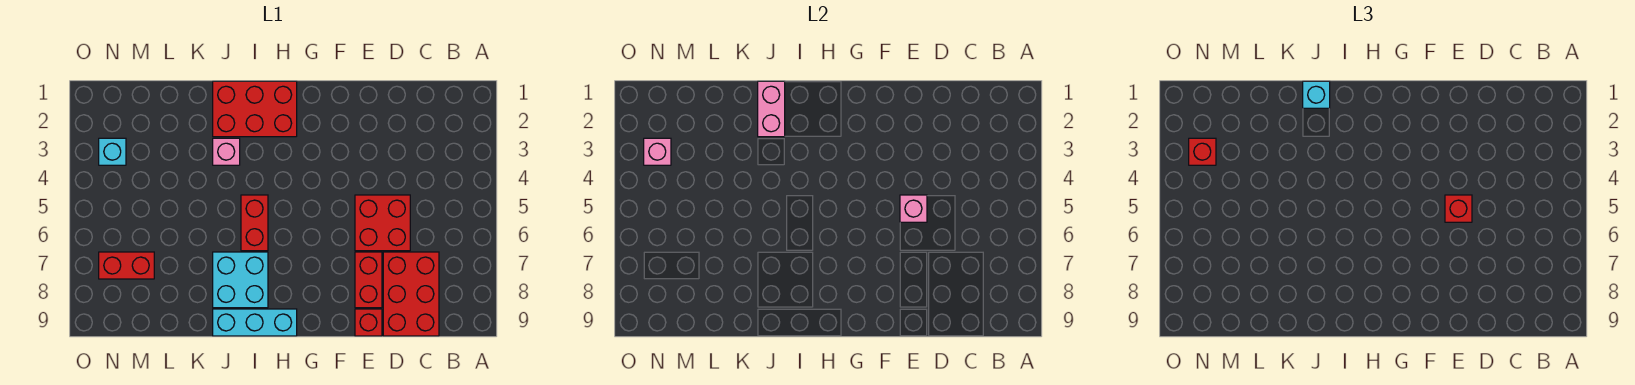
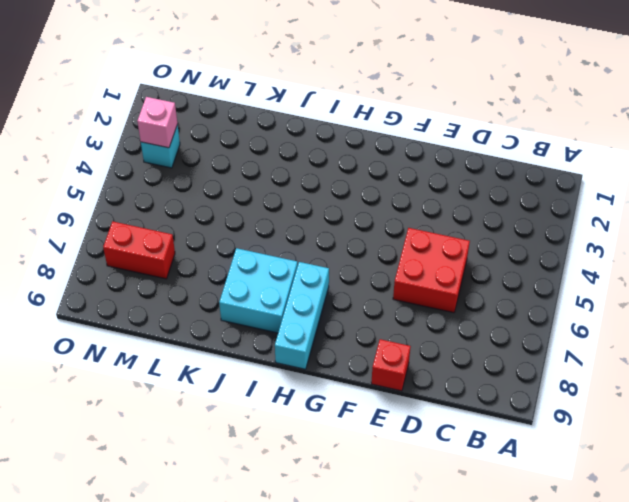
cyan brick H7:H9 level 1 -> cyan brick H9:J9 level 1
none -> red brick C7:D9 level 1
none -> red brick E7:E8 level 1
none -> red brick H1:J2 level 1

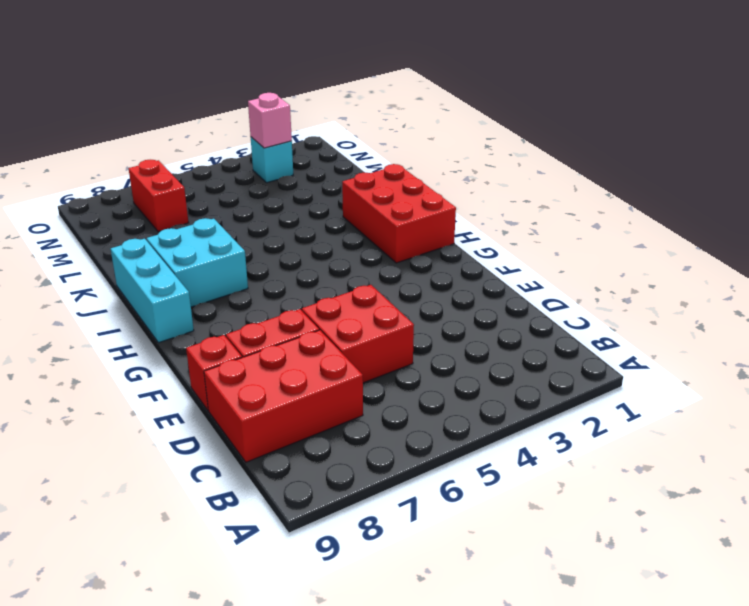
none -> red brick I5:I6 level 1
none -> pink brick J3 level 1
none -> pink brick E5 level 2

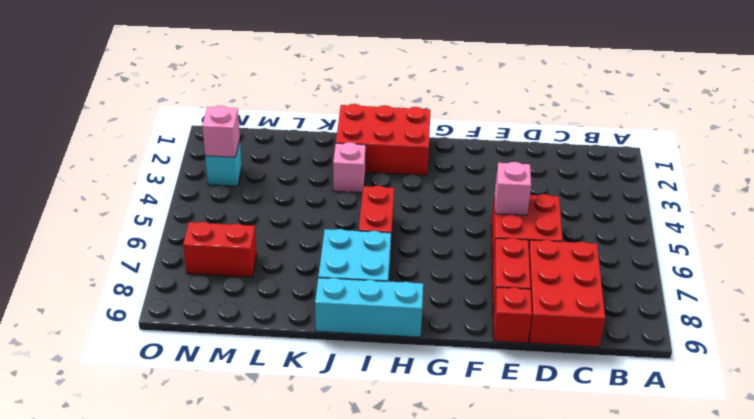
none -> pink brick J1:J2 level 2
none -> red brick E5 level 3
none -> cyan brick J1 level 3

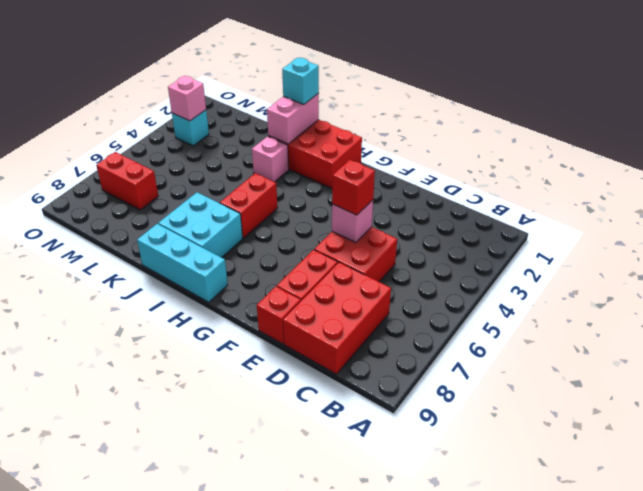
none -> red brick N3 level 3

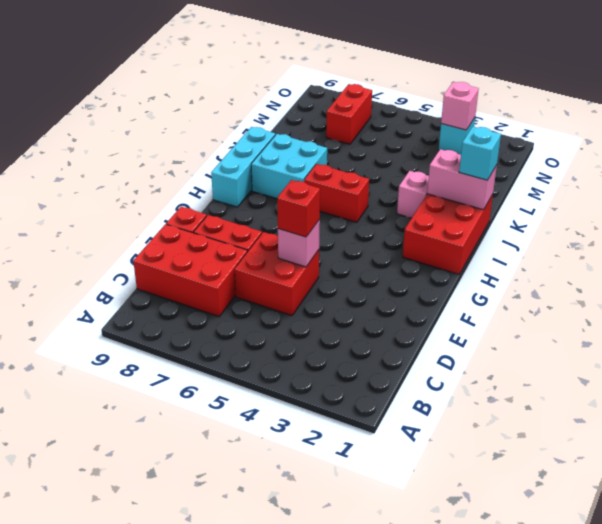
none -> red brick N3 level 3

